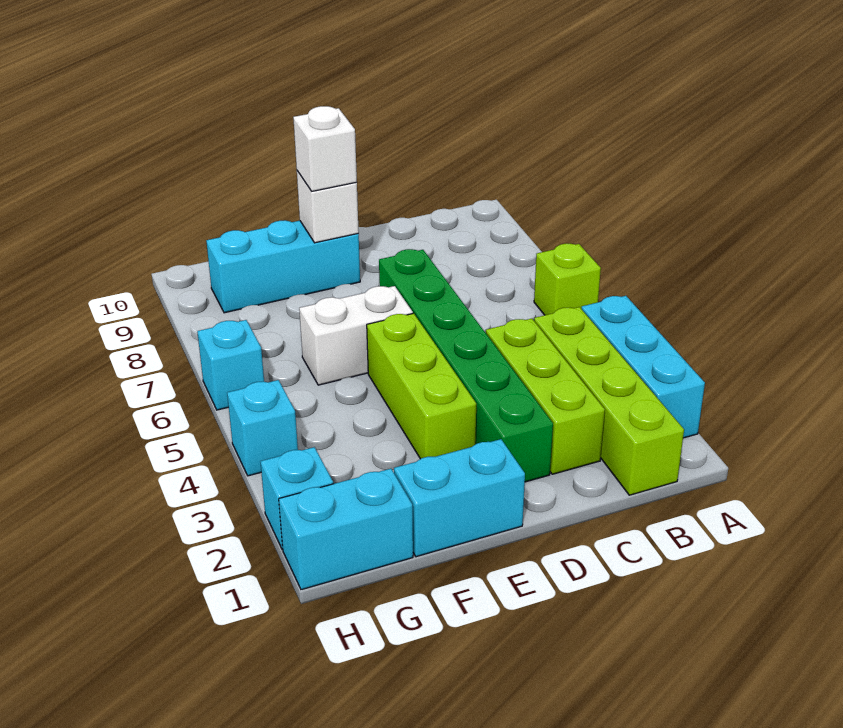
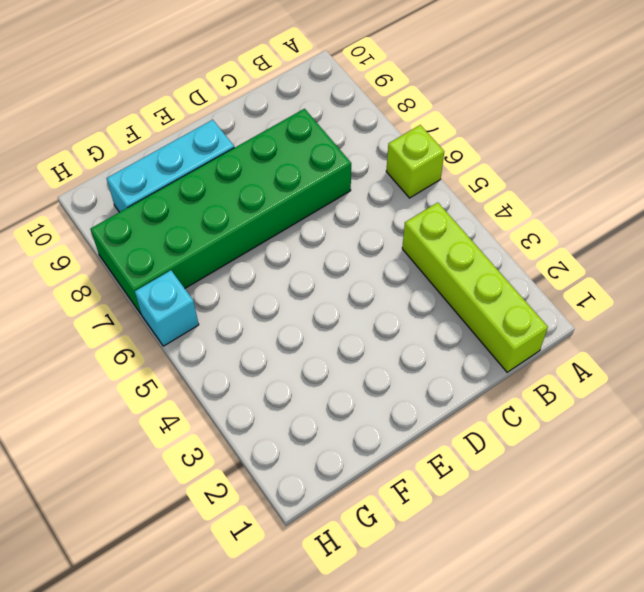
green brick C7:H8 level 1 -> green brick D2:D7 level 1
none -> cyan brick A2:A4 level 1
none -> lime brick C2:C4 level 1
none -> cyan brick E1:F1 level 1

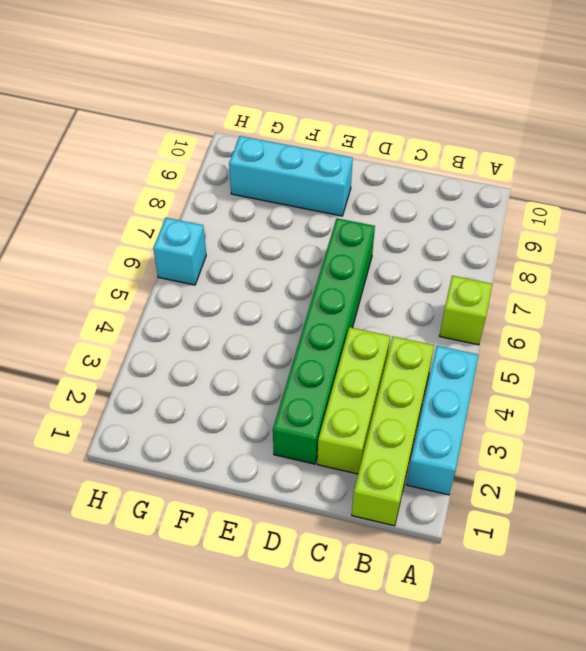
none -> cyan brick E1:F1 level 1
none -> lime brick E3:E5 level 1
none -> white brick E6:F6 level 1

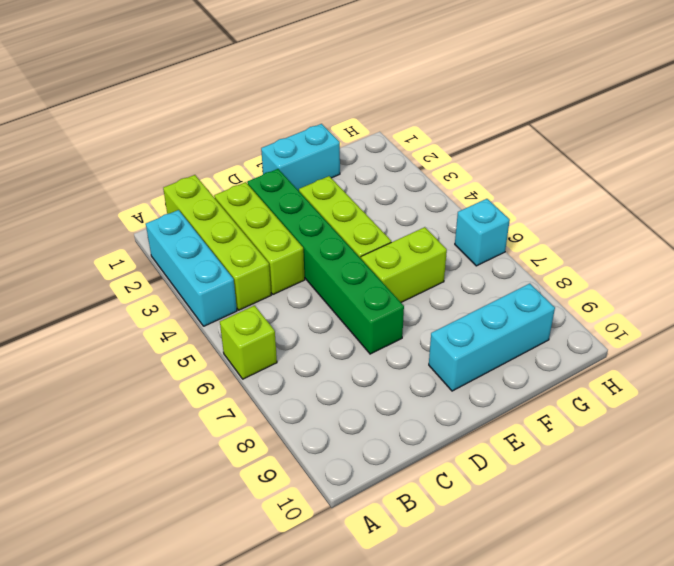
lime brick E6:F6 level 1 -> white brick E6:F6 level 1
none -> cyan brick G1:H1 level 1
none -> cyan brick H2 level 1
none -> cyan brick H4 level 1

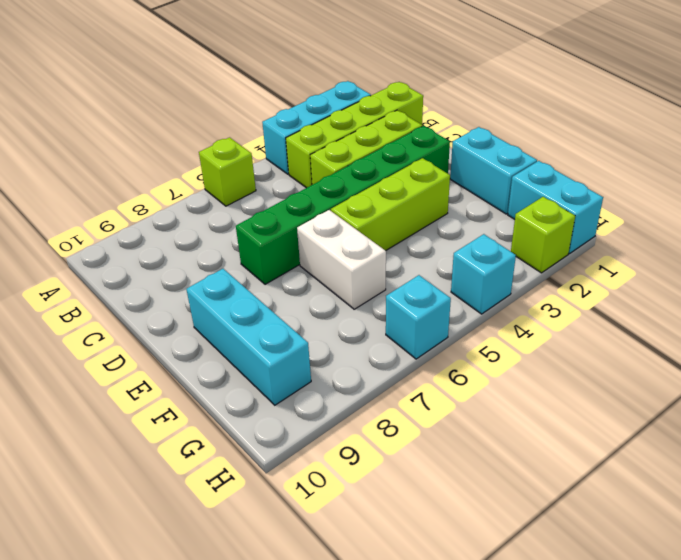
lime brick H2 level 1 -> cyan brick H2 level 1
none -> white brick E9 level 2
none -> white brick E9 level 3

